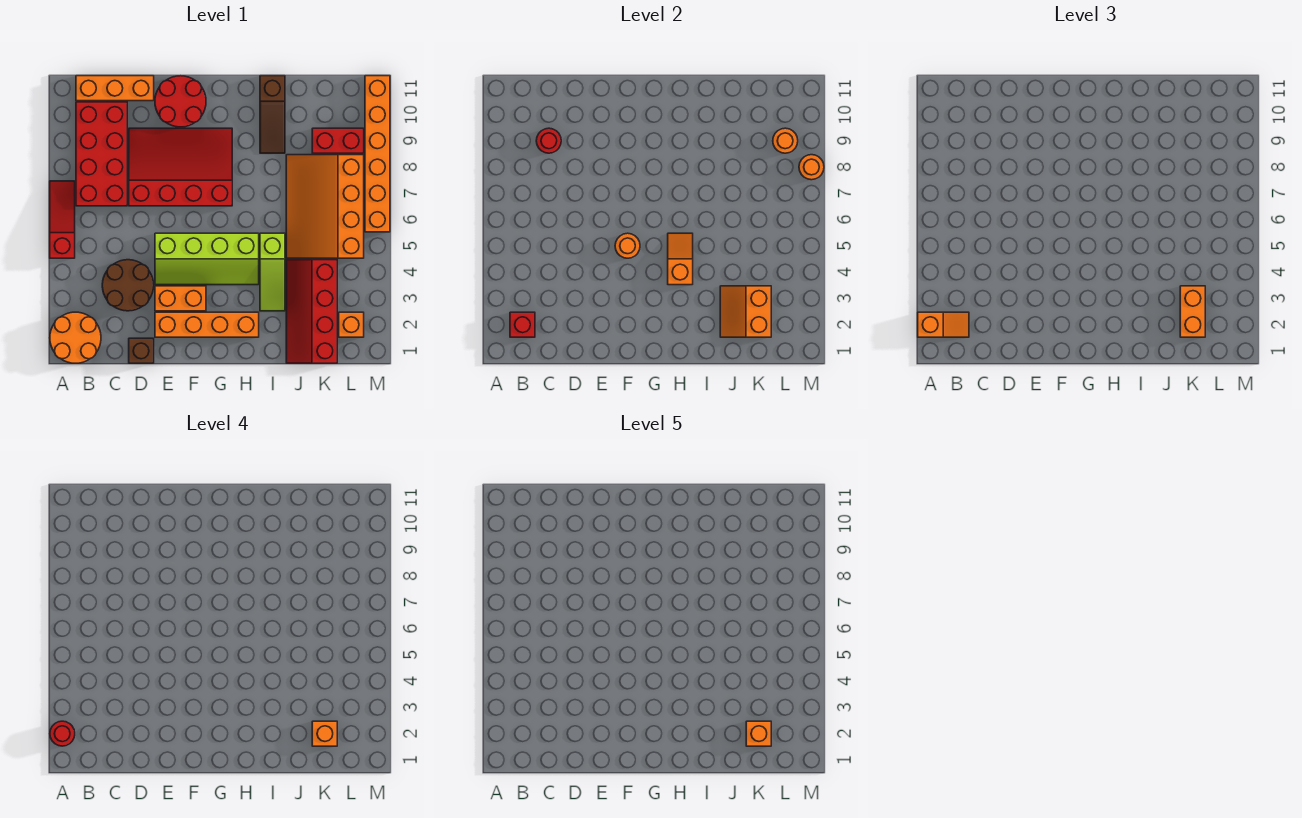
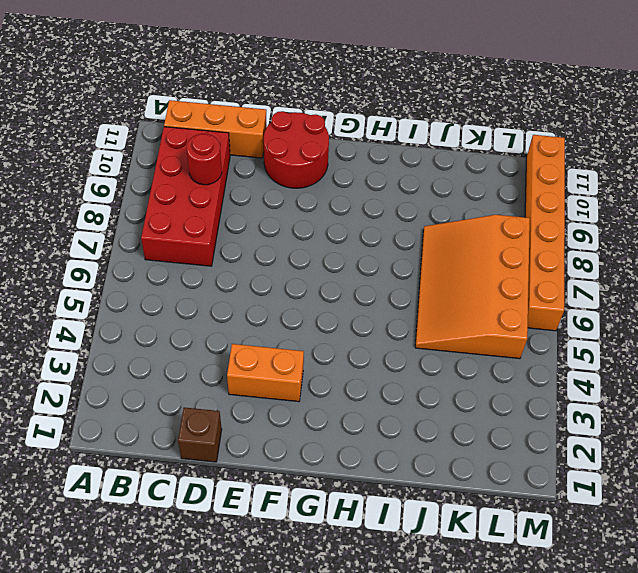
none -> orange round brick A1:B2 level 1
none -> red slope A5:A7 level 1 top 5
none -> brown round brick C3:D4 level 1
none -> red slope D7:G9 level 1 top 7

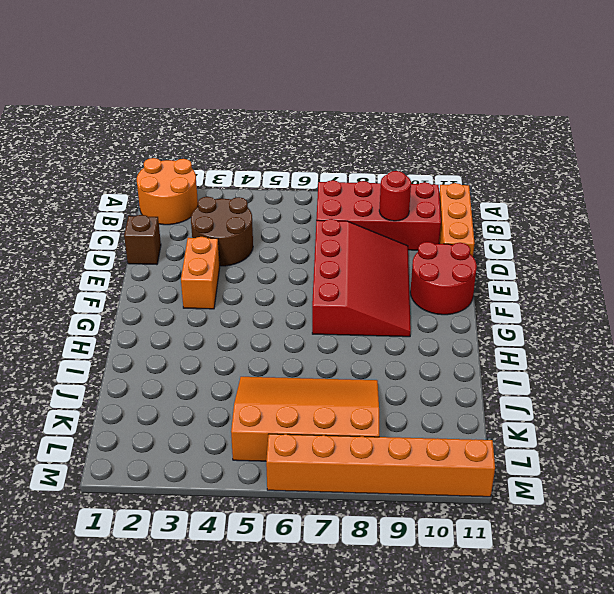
none -> red slope A5:A7 level 1 top 5
none -> orange brick E2:H2 level 1
none -> lime slope E4:H5 level 1 top 5
none -> lime slope I3:I5 level 1 top 5

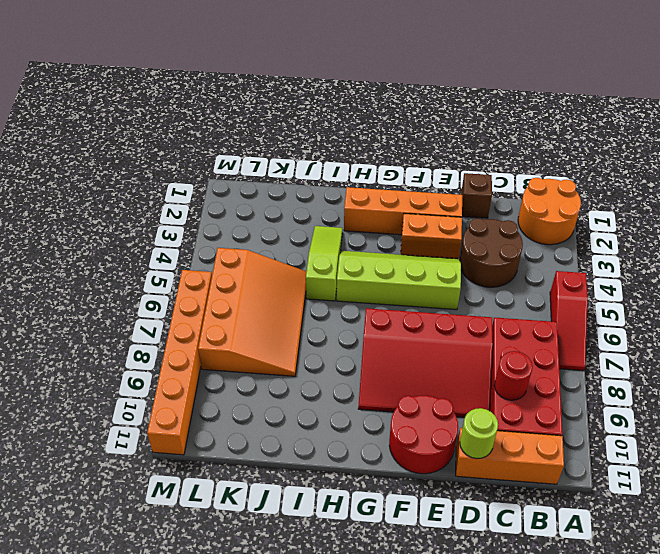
lime round brick D11 level 2 -> none
none -> brown slope I9:I11 level 1 top 11
none -> red slope J1:K4 level 1 top K
none -> red brick K9:L9 level 1
none -> orange brick L2 level 1

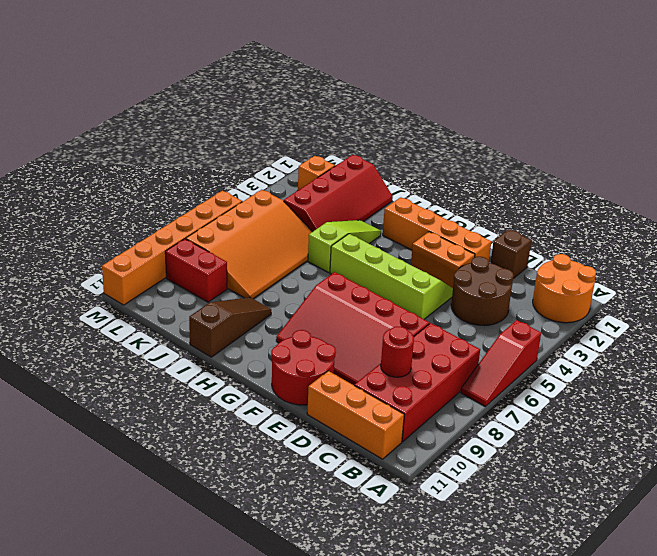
none -> red brick B2 level 2
none -> orange round brick F5 level 2
none -> orange slope H4:H5 level 2 top 4
none -> orange slope J2:K3 level 2 top K

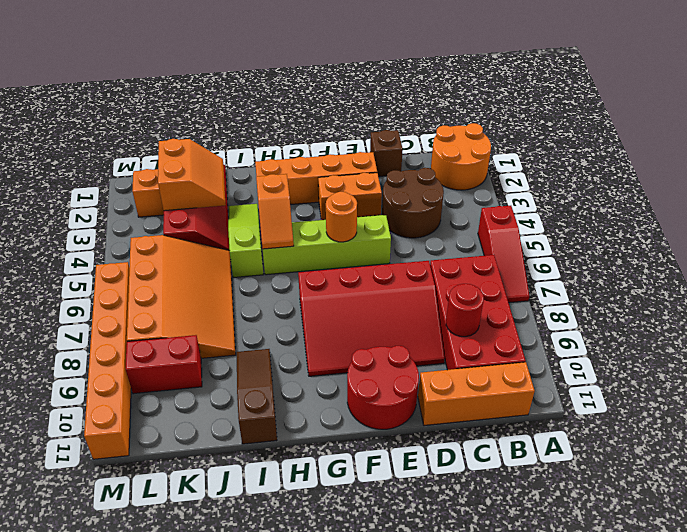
none -> red brick B2 level 2
none -> orange round brick L9 level 2
none -> orange round brick M8 level 2
none -> orange slope A2:B2 level 3 top A

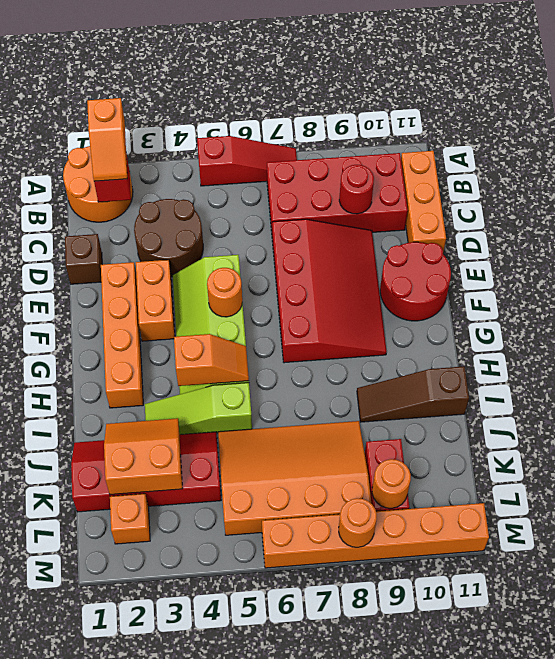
none -> orange brick K2:K3 level 3
none -> red round brick A2 level 4
none -> orange brick K2 level 4
none -> orange brick K2 level 5

